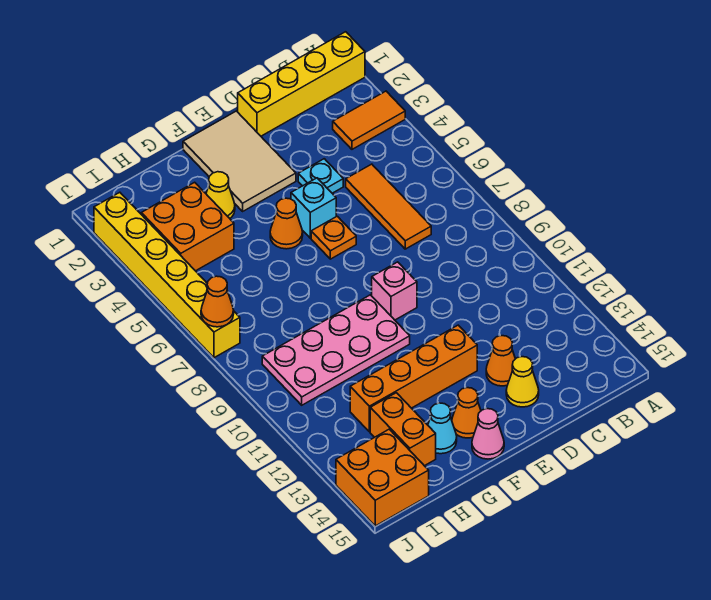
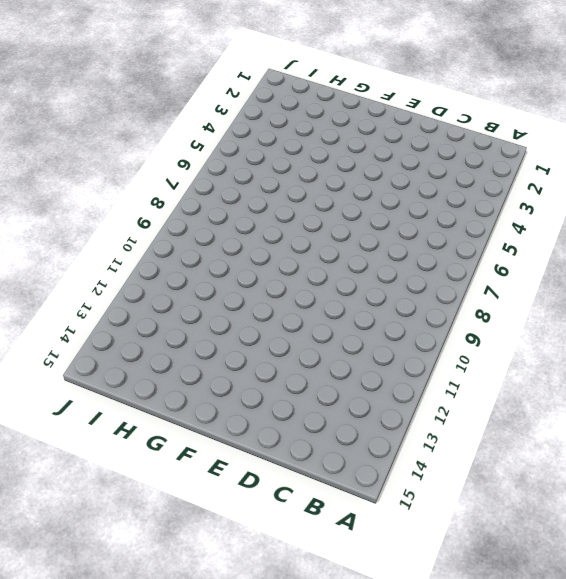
none -> yellow brick A1:D1 level 1
none -> orange tile A3:B3 level 1
none -> orange tile C5:C7 level 1

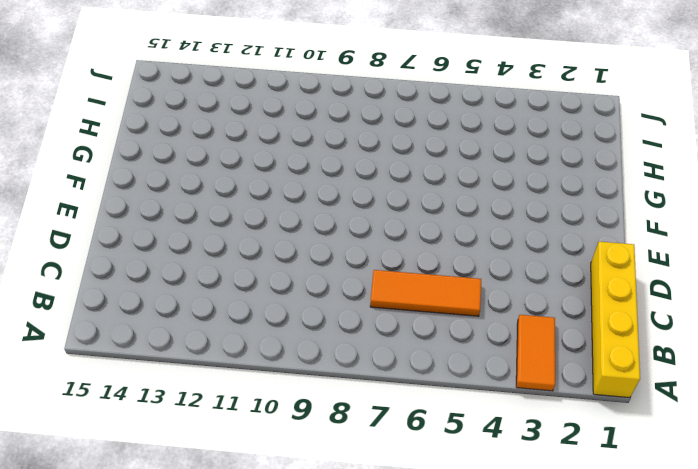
none -> cyan plate D4 level 1
none -> orange cone D13 level 1
none -> yellow cone D14 level 1

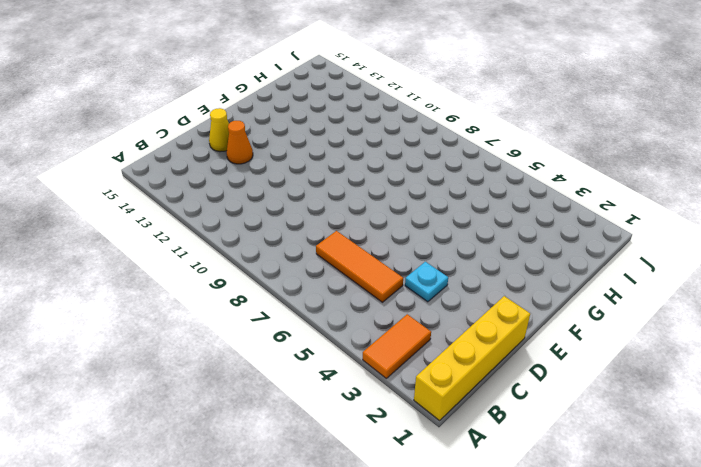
none -> tan tile E1:F3 level 1
none -> cyan brick E5 level 1
none -> orange plate E6 level 1

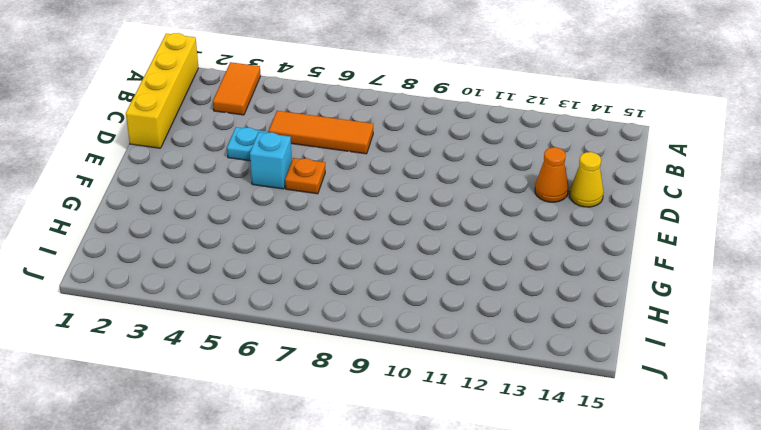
none -> tan tile E1:F3 level 1
none -> pink brick E9 level 1
none -> orange brick E12:H12 level 1

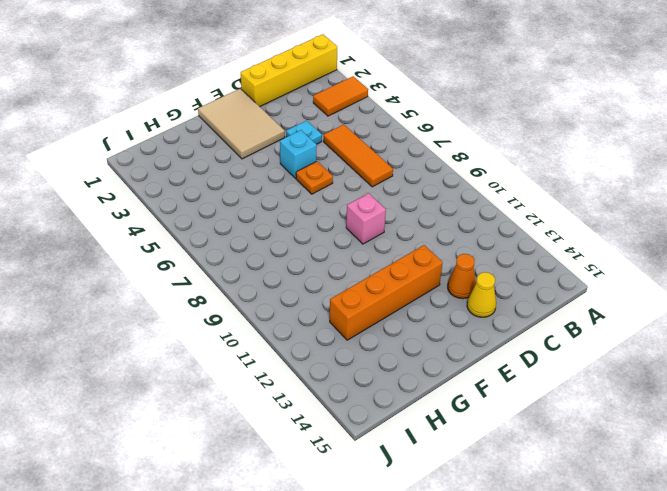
none -> orange cone F5 level 1
none -> pink plate F9:I10 level 1
none -> orange cone F14 level 1

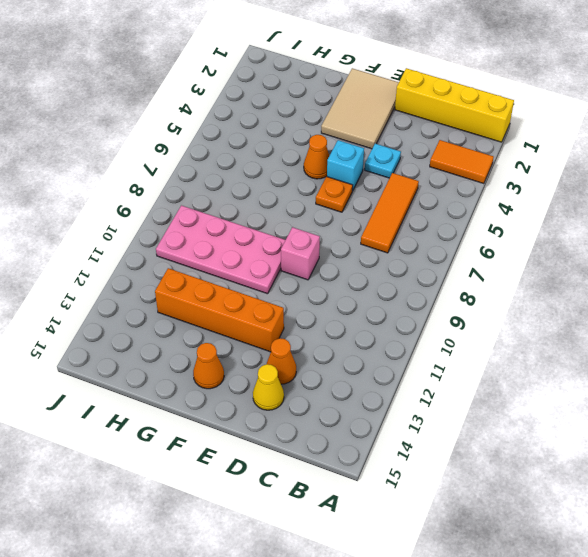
none -> pink cone F15 level 1
none -> yellow cone G3 level 1
none -> cyan cone G14 level 1

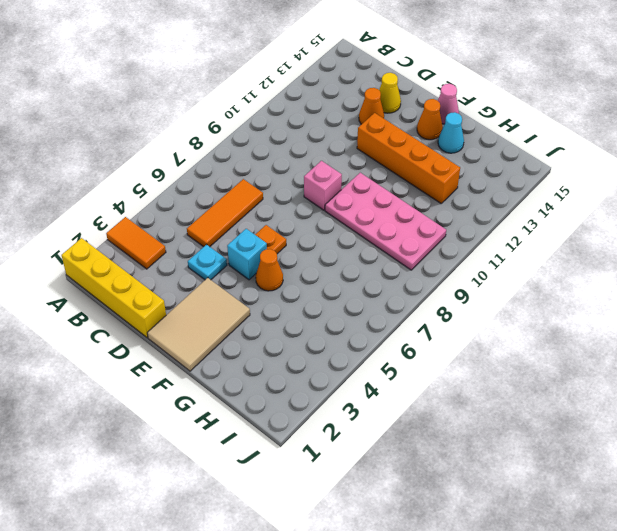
none -> yellow cone G3 level 1
none -> orange brick H3:I4 level 1
none -> orange brick H13:H14 level 1

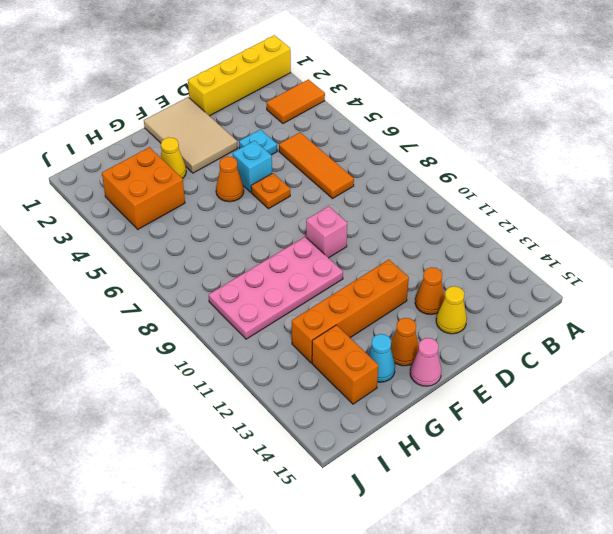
none -> orange brick I14:J15 level 1
none -> yellow brick J2:J7 level 1
none -> orange cone J7 level 2

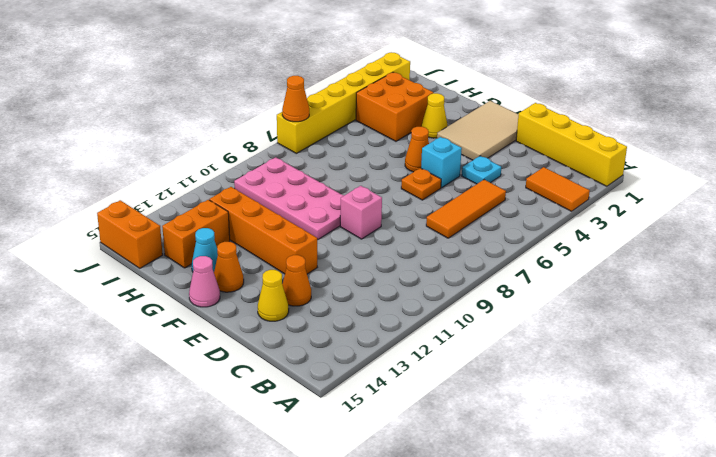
orange brick I15:J15 level 1 -> orange brick I14:J15 level 1

